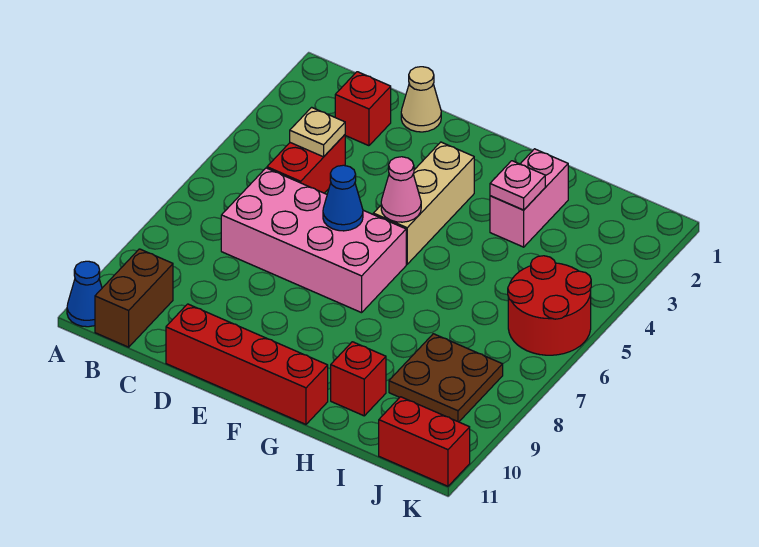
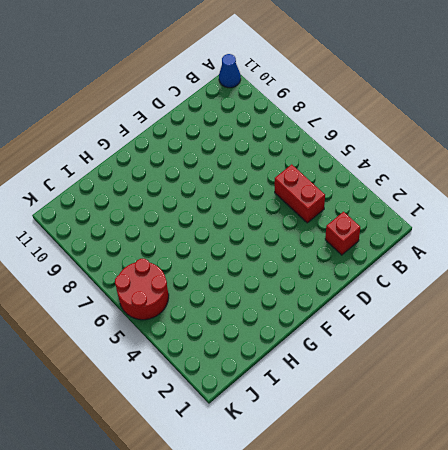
none -> brown brick B10:B11 level 1
none -> pink brick C6:F7 level 1
none -> tan cone D1 level 1

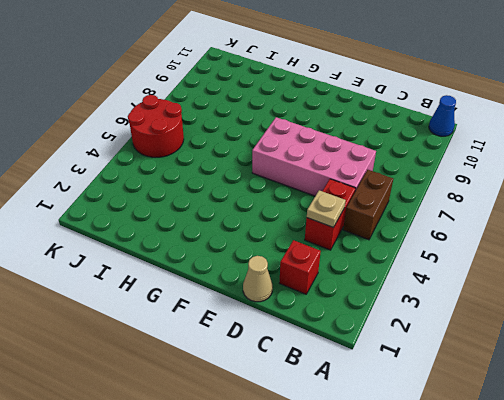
brown brick B5:B6 level 1 -> brown brick B10:B11 level 1
none -> red brick D11:G11 level 1
none -> tan brick F3:F5 level 1
none -> pink brick H2:H3 level 1

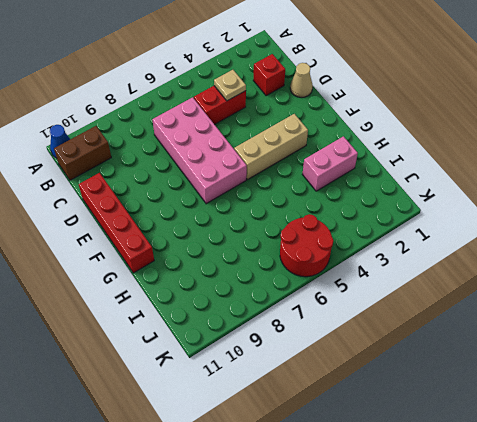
none -> red brick H10 level 1
none -> brown plate I8:J9 level 1
none -> red brick J11:K11 level 1

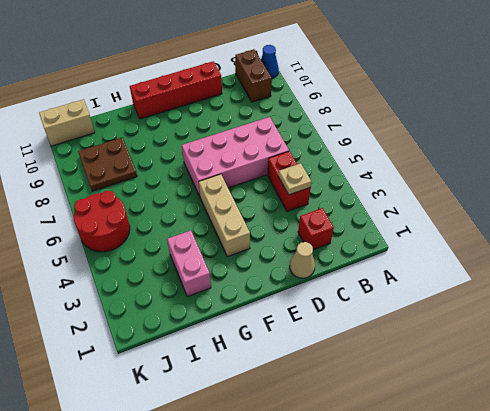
tan brick J11:K11 level 1 -> red brick J11:K11 level 1
none -> red brick H10 level 1
none -> blue cone E6 level 2
none -> pink cone F5 level 2

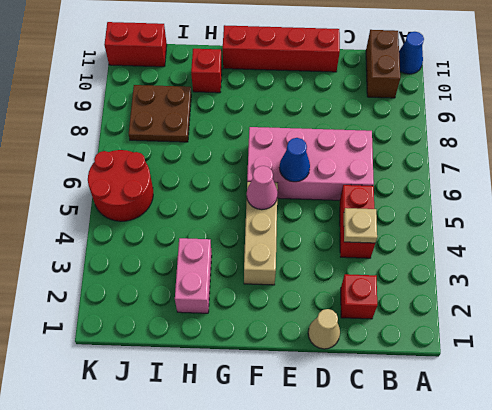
none -> pink plate H3 level 2

